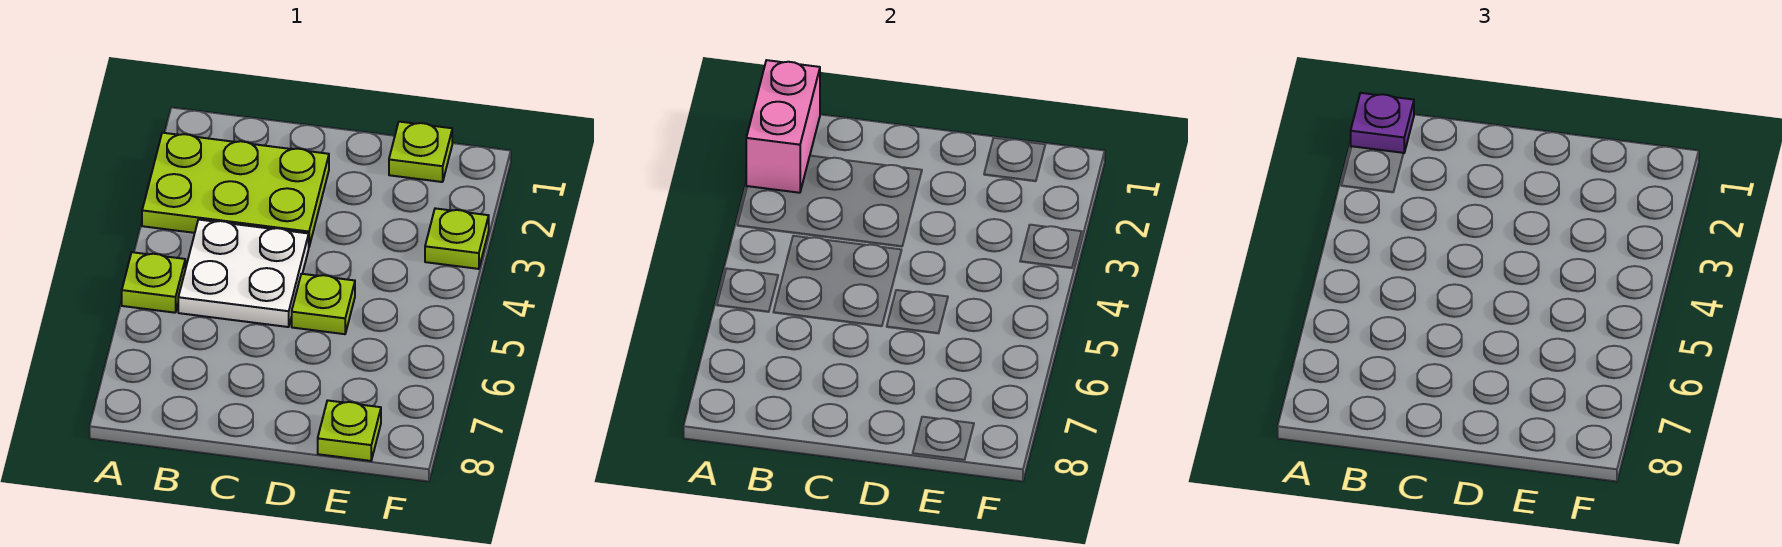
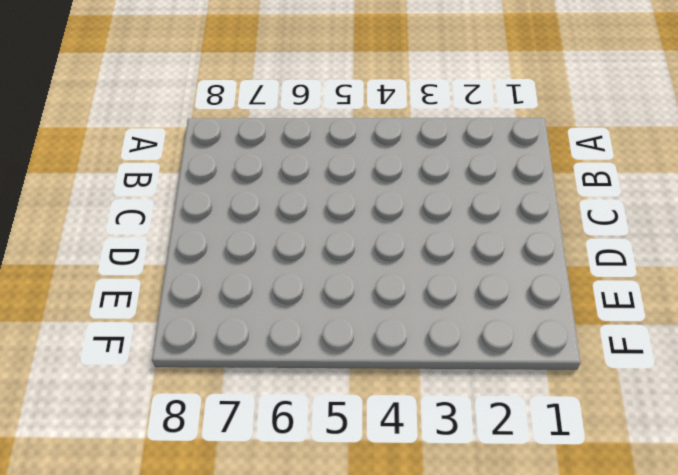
none -> lime plate A2:C3 level 1
none -> lime plate A5 level 1

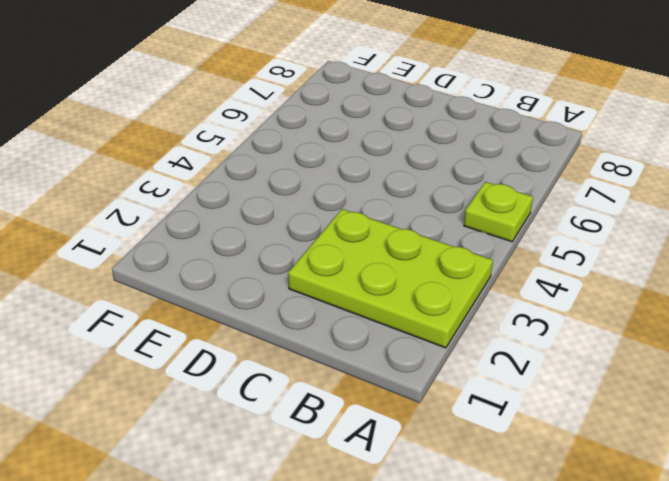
none -> white plate B4:C5 level 1
none -> lime plate D5 level 1

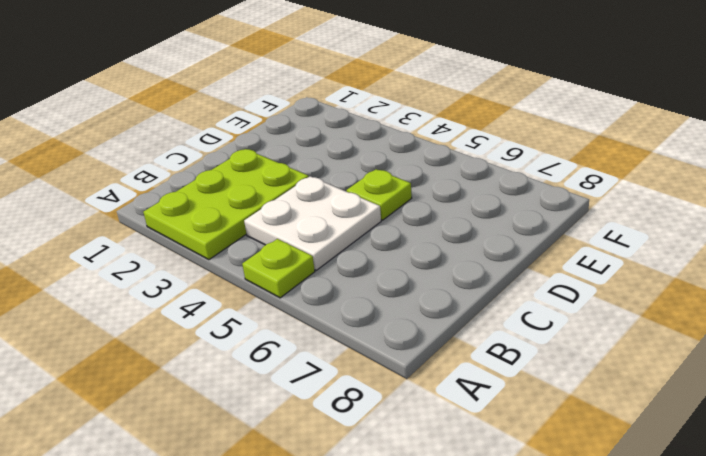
none -> lime plate E1 level 1
none -> lime plate E8 level 1

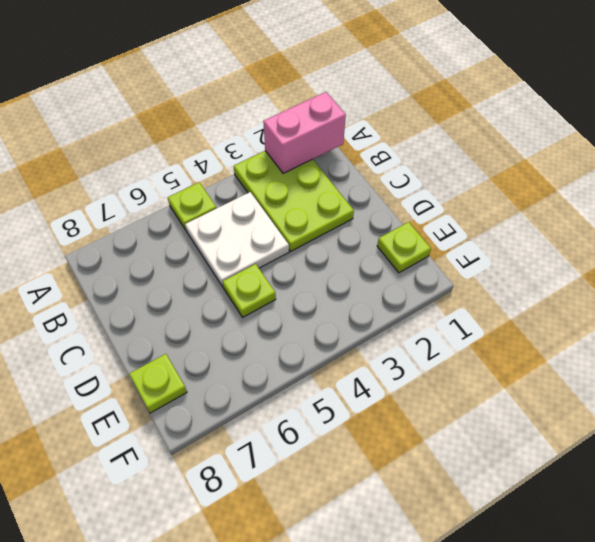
none -> lime plate F3 level 1
none -> purple plate A1 level 3

